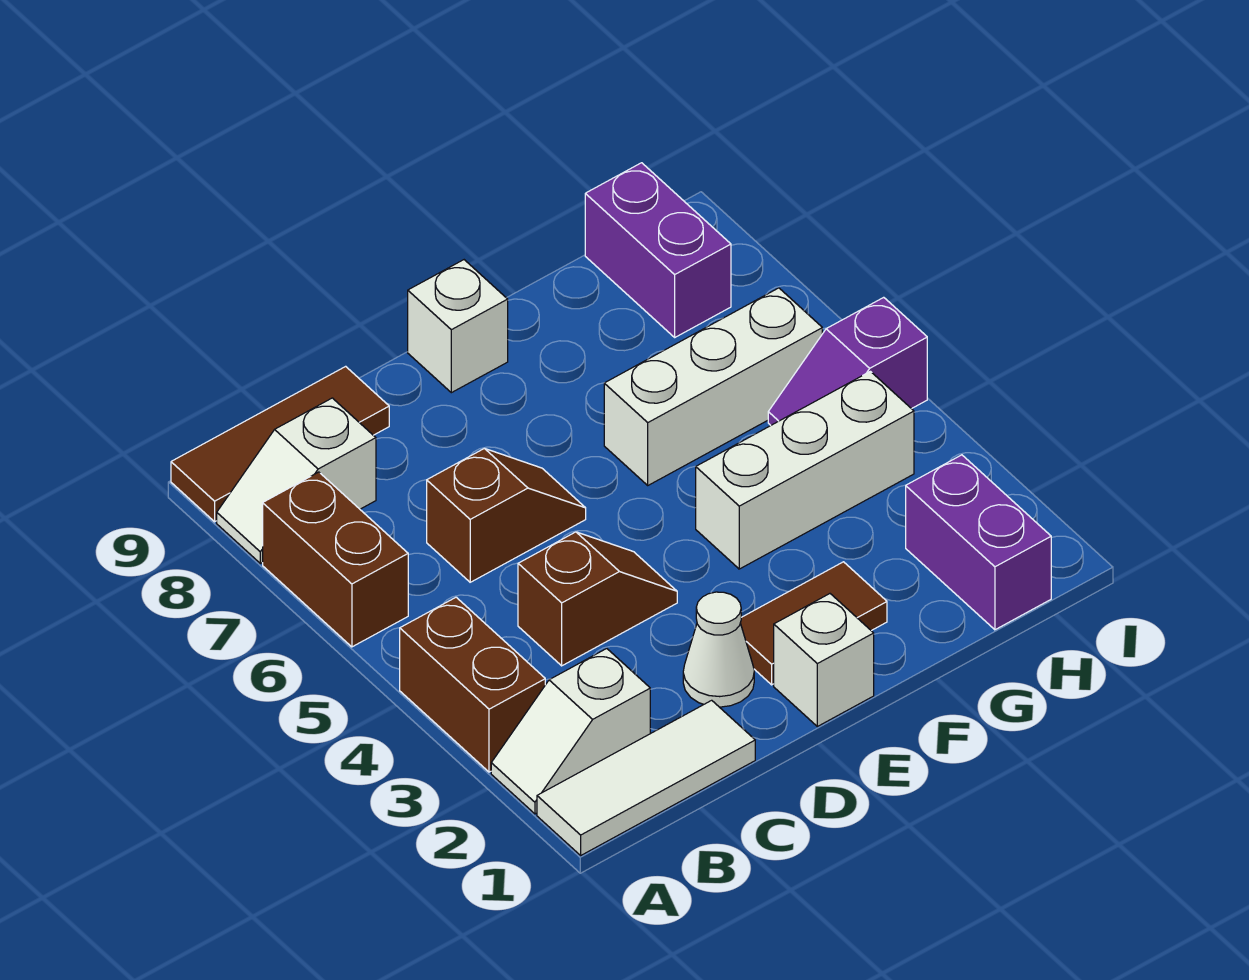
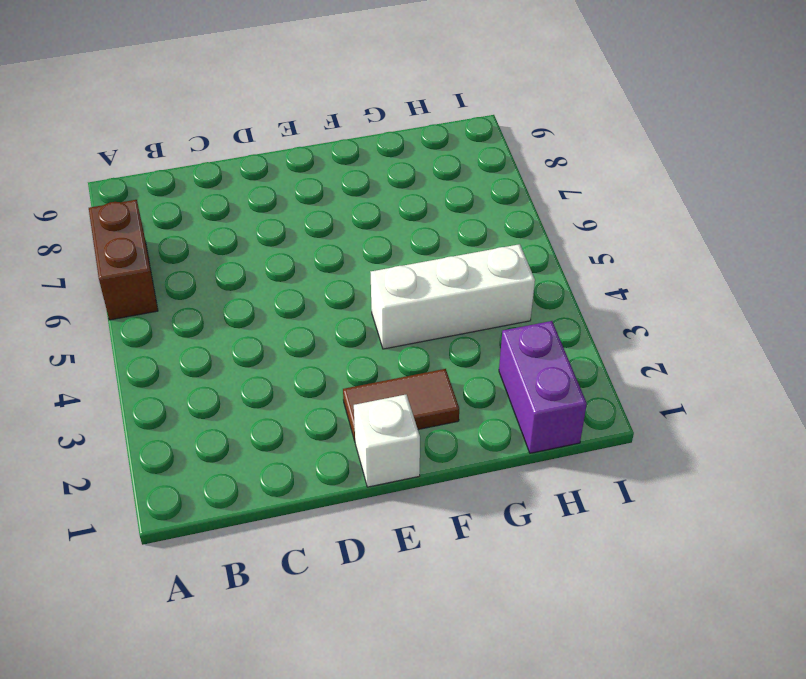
none -> white tile A1:C1 level 1
none -> white slope A2:B2 level 1 top B
none -> brown brick A3:A4 level 1

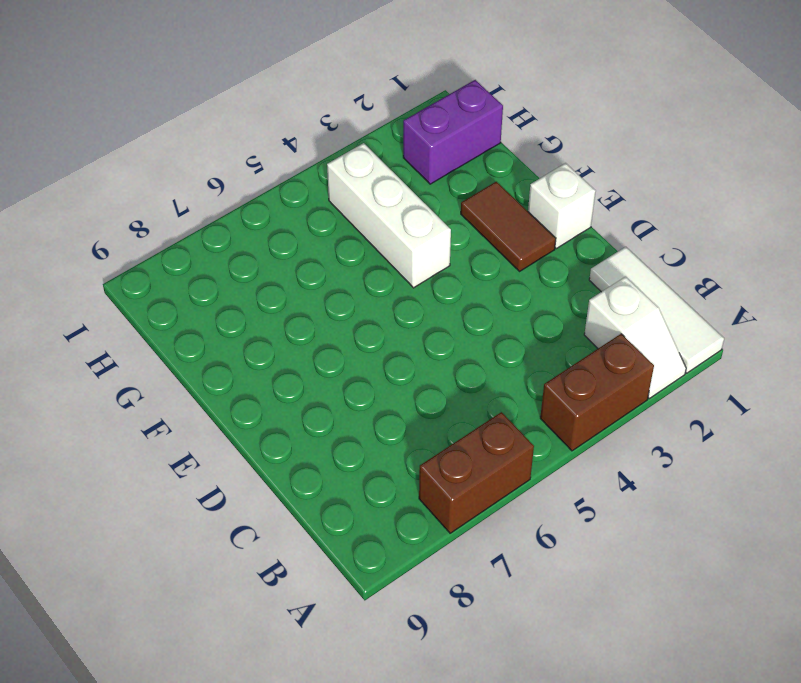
none -> white slope A8:B8 level 1 top B
none -> brown tile A9:C9 level 1
none -> brown slope C4:D4 level 1 top C

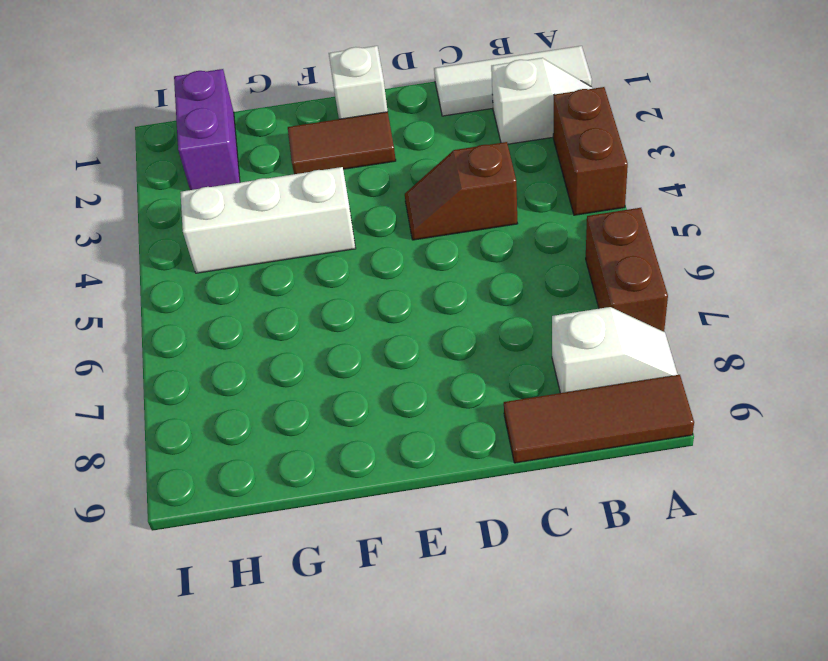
none -> brown slope C6:D6 level 1 top C
none -> white cone D2 level 1
none -> white brick E9 level 1

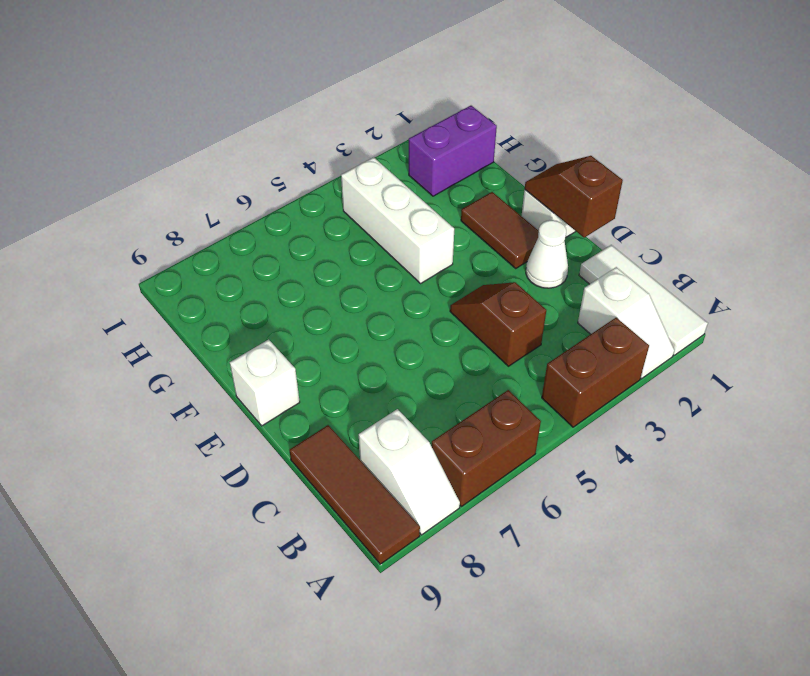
brown slope D1:E1 level 2 top D -> brown slope C6:D6 level 1 top C
none -> white brick F6:H6 level 1
none -> purple slope H5:I5 level 1 top I
none -> purple brick H8:H9 level 1

